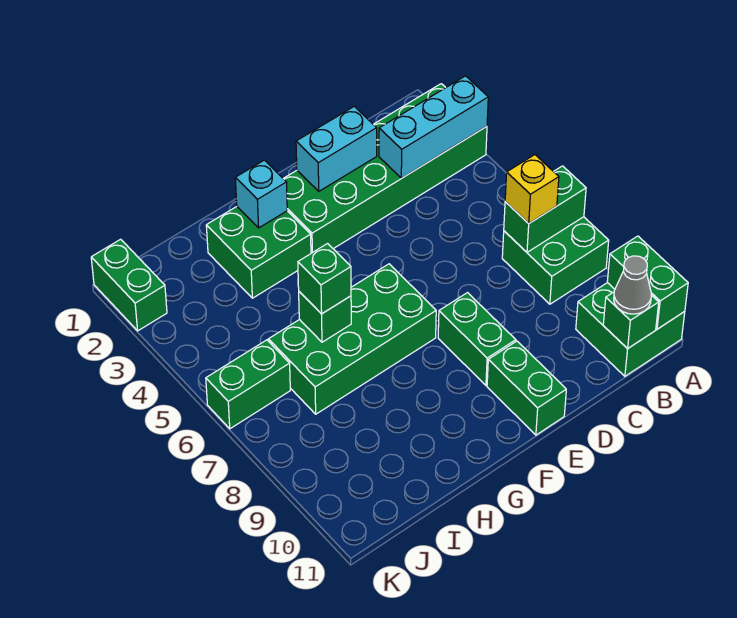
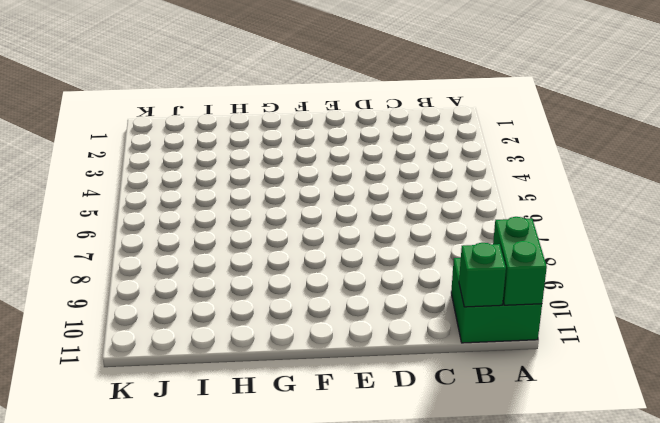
none -> green brick A2:F3 level 1
none -> green brick A7:B8 level 1
none -> green brick E8:E9 level 1

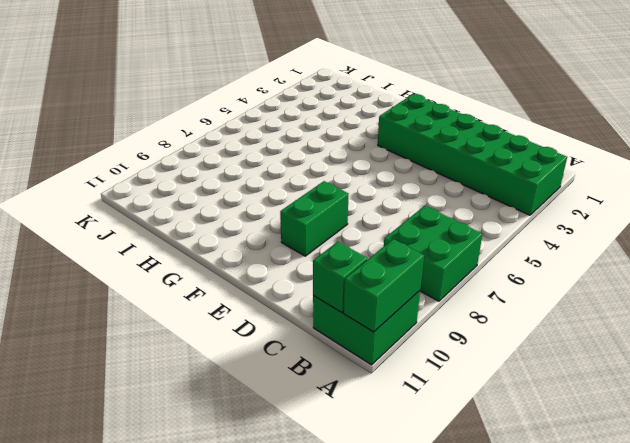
none -> green brick E10:E11 level 1
none -> green brick F6:I7 level 1
none -> green brick G2:H3 level 1

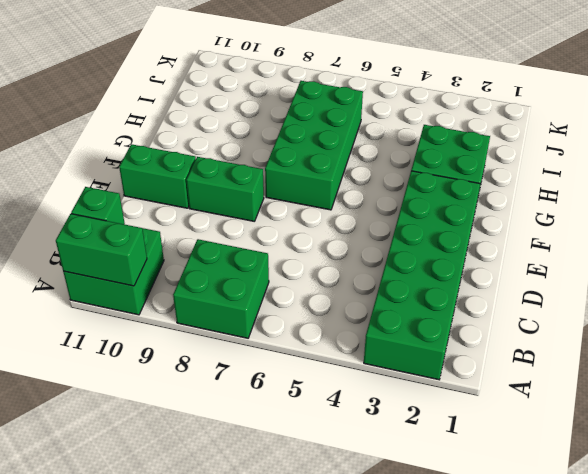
none -> green brick J6:K6 level 1
none -> green brick K1:K2 level 1
none -> cyan brick A3:C3 level 2

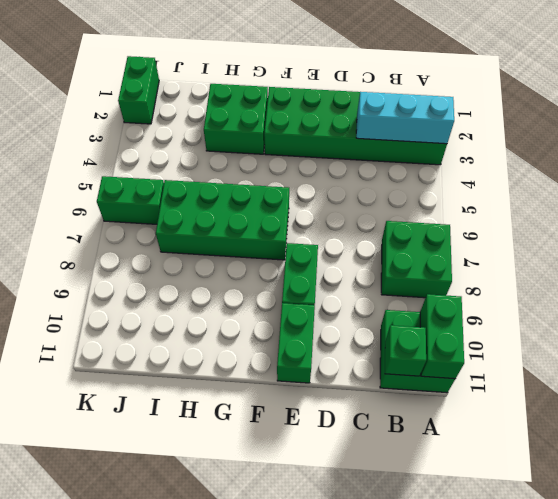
none -> green brick A7:B7 level 2
none -> cyan brick D2:E2 level 2
none -> cyan brick G2 level 2

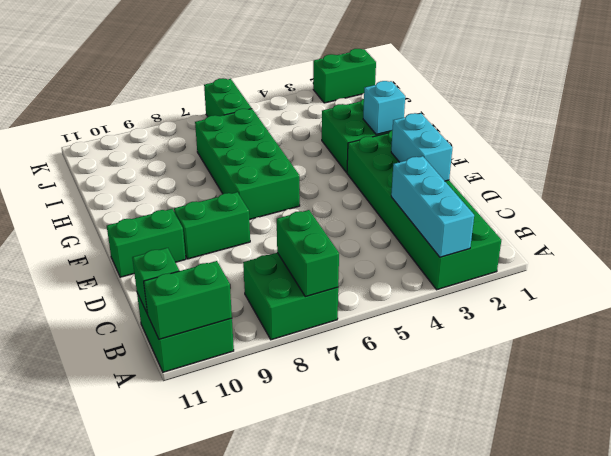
none -> green brick H6 level 2
none -> yellow brick B7 level 3
none -> grey cone B11 level 3

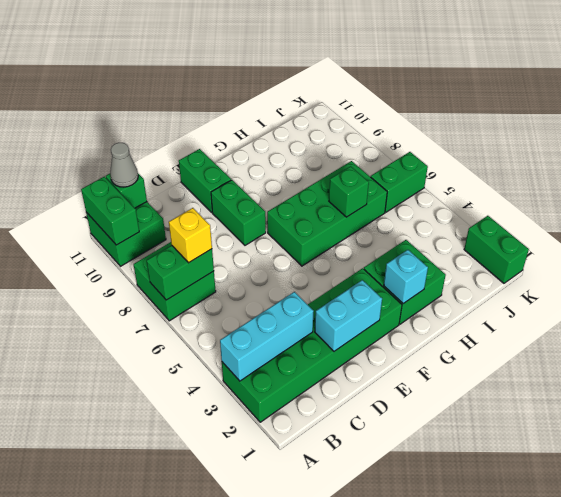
none -> green brick H6 level 3

